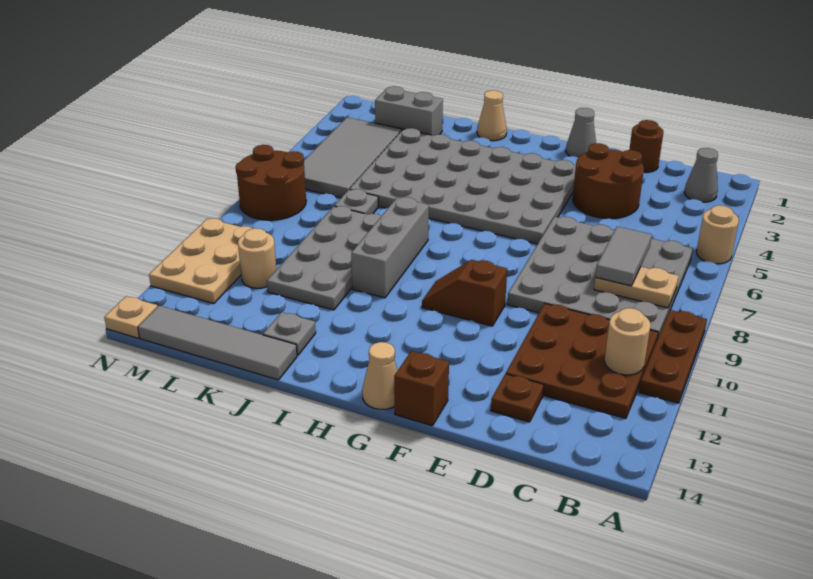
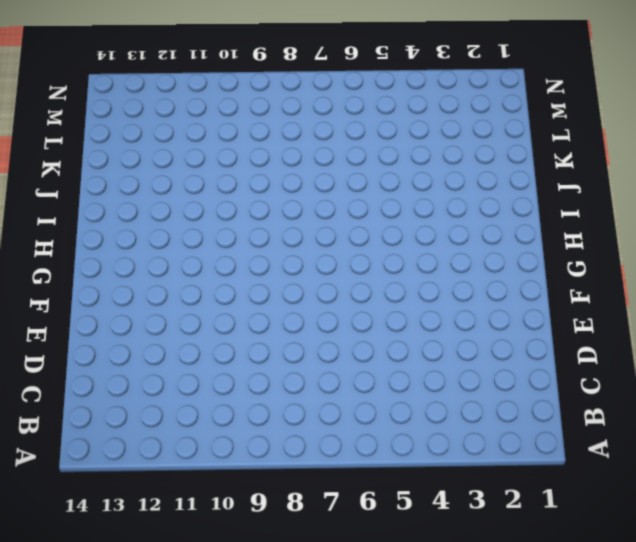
none -> tan round brick A5 level 1
none -> brown plate A9:A11 level 1
none -> grey cone B2 level 1

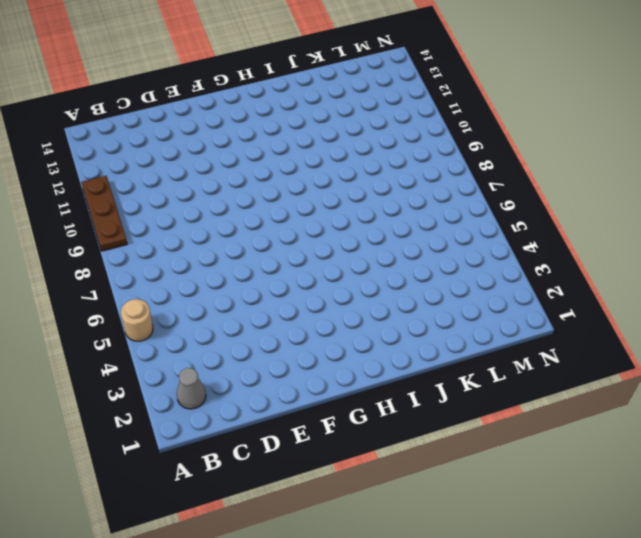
none -> grey plate B6:E9 level 1
none -> brown plate B10:D12 level 1
none -> brown round brick D1 level 1

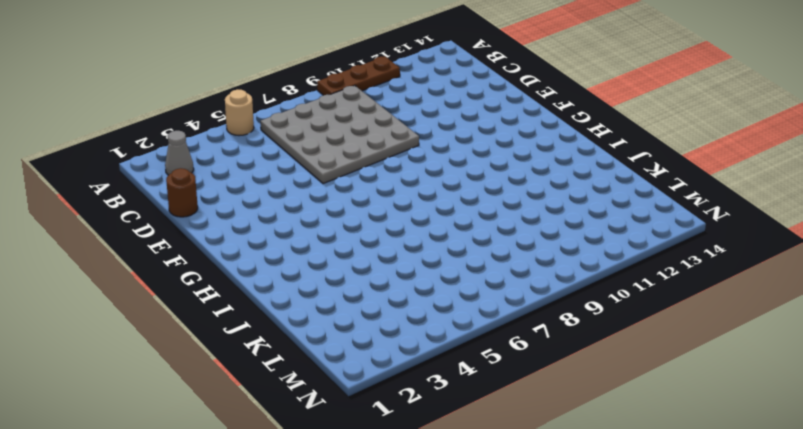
none -> brown plate B10:D12 level 1
none -> brown round brick D3:E4 level 1
none -> brown plate D13 level 1

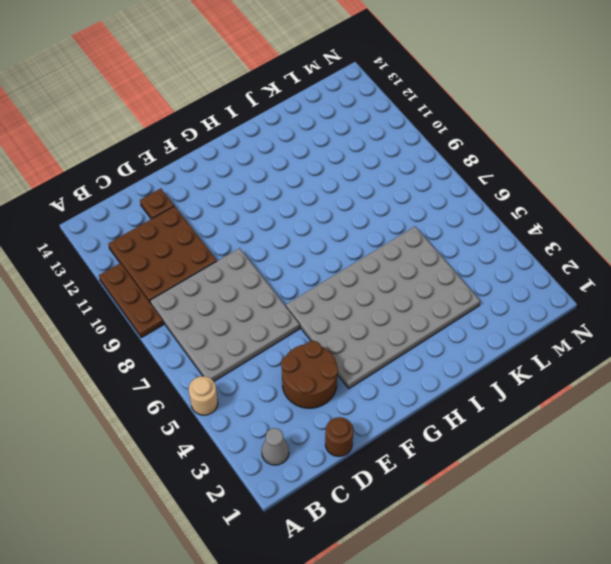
none -> grey cone F1 level 1
none -> brown slope F10:G10 level 1 top F
none -> brown brick F14 level 1

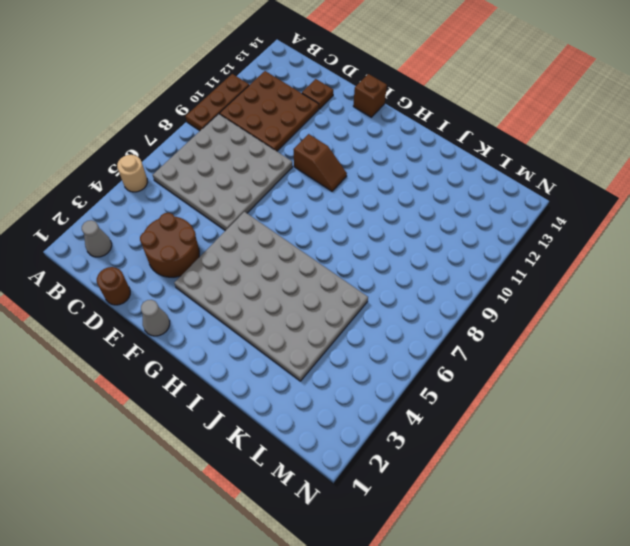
none -> tan cone G14 level 1
none -> tan cone I1 level 1
none -> grey brick I8:I10 level 1

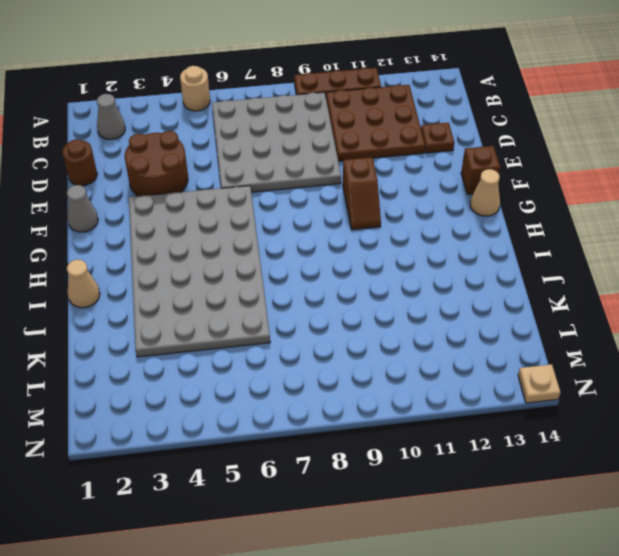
none -> grey brick I8:I10 level 1
none -> grey plate J8:K11 level 1
none -> grey plate J13 level 1

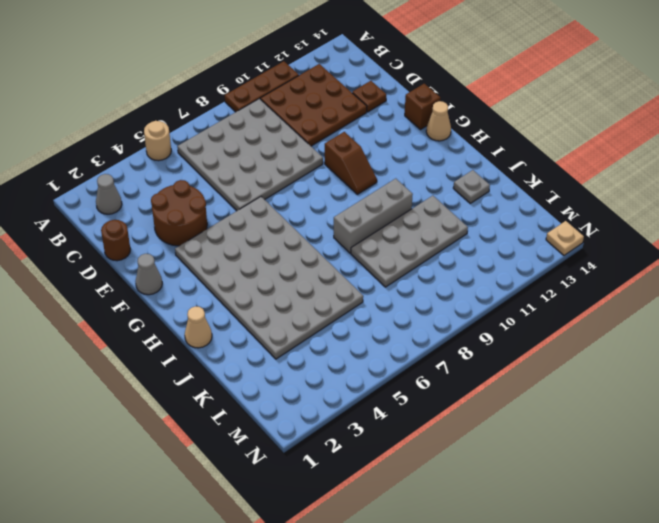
none -> grey tile J14:M14 level 1
none -> grey brick K2:L2 level 1
none -> grey plate K7 level 1

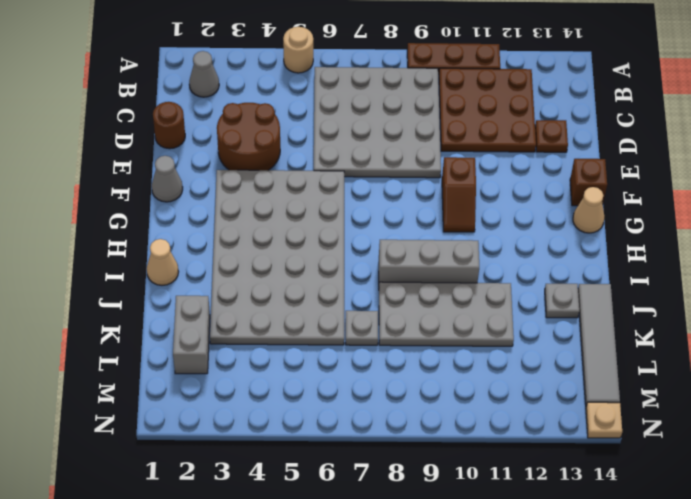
none -> grey tile L3:M6 level 1
none -> tan round brick L11 level 1
none -> brown round brick M7:N8 level 1

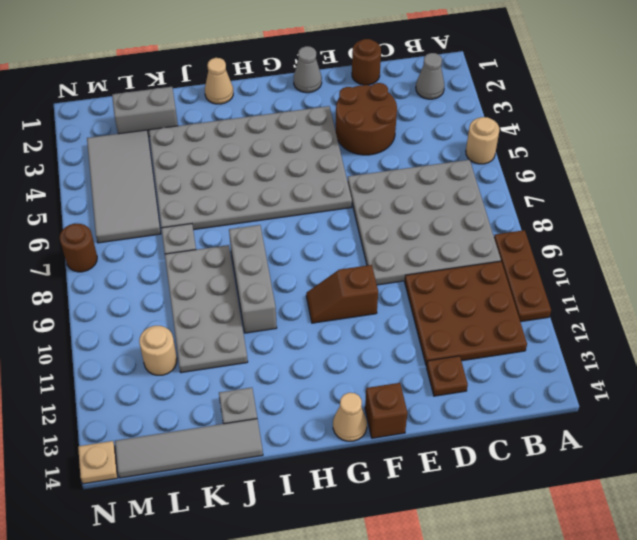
brown round brick N7 level 1 -> brown round brick M7:N8 level 1
none -> tan plate M10:N12 level 1
none -> tan plate B8:C8 level 2
none -> tan round brick B11 level 2

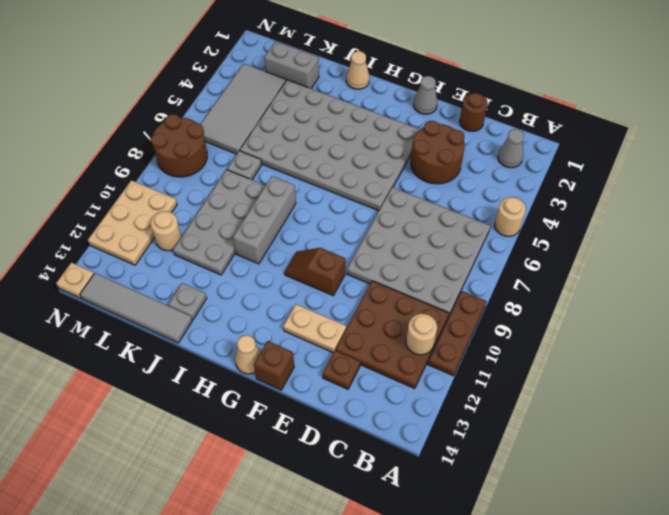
tan plate E12:F12 level 1 -> tan plate B8:C8 level 2
none -> grey tile C7:C8 level 3

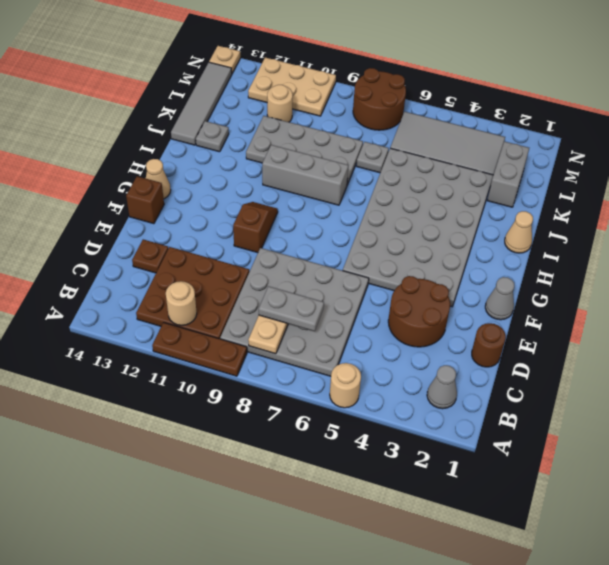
grey plate C7:C8 level 3 -> grey tile C7:C8 level 3

